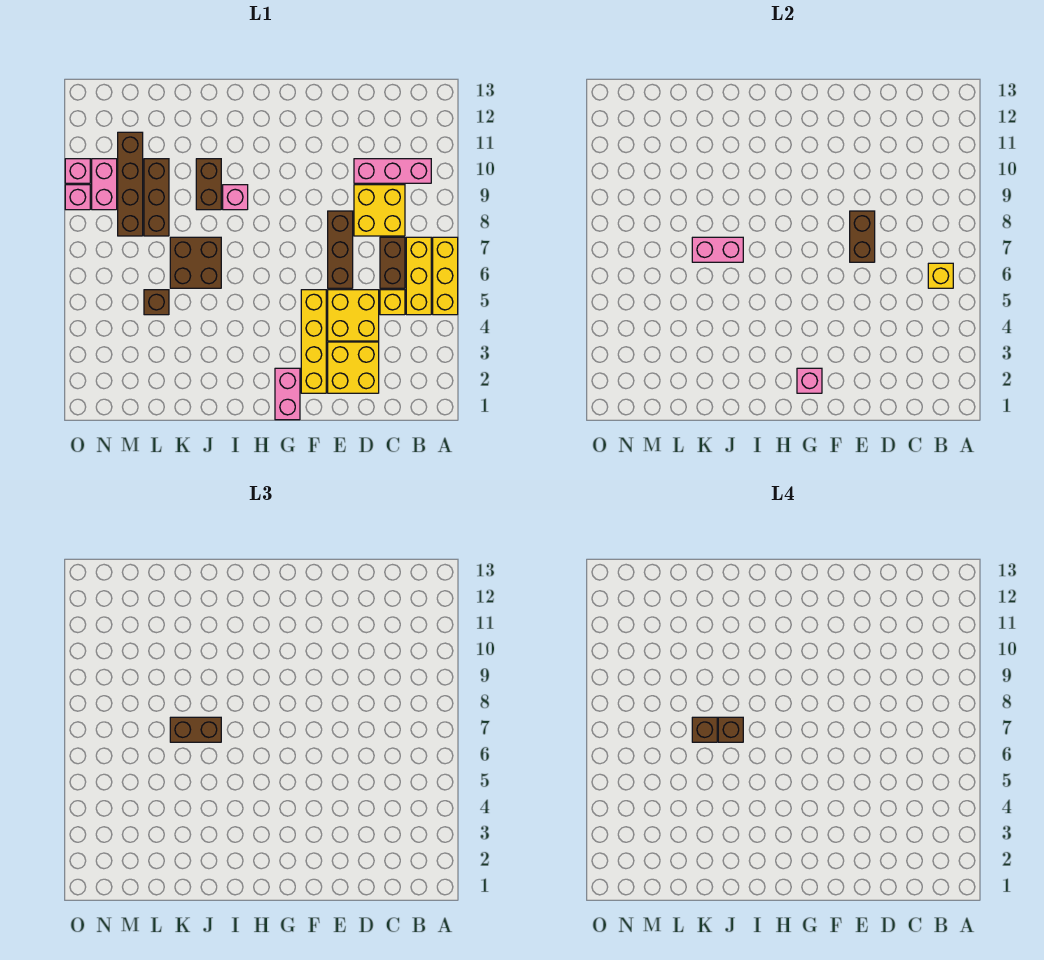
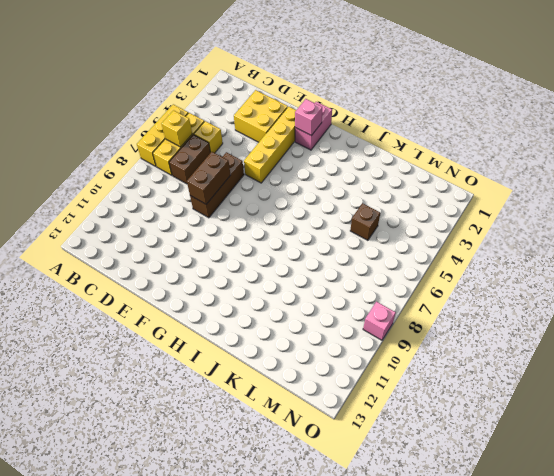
none -> pink brick B10:D10 level 1
none -> yellow brick C8:D9 level 1
none -> yellow brick D4:E5 level 1

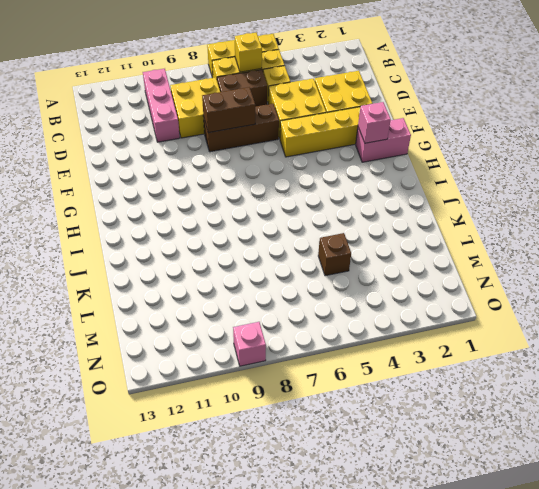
none -> pink brick I9 level 1
none -> brown brick J6:K7 level 1
none -> brown brick J9:J10 level 1

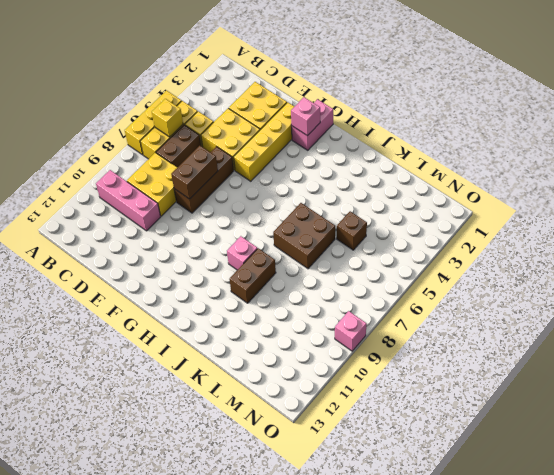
none -> brown brick L8:L10 level 1
none -> brown brick M8:M11 level 1
none -> pink brick N9:N10 level 1

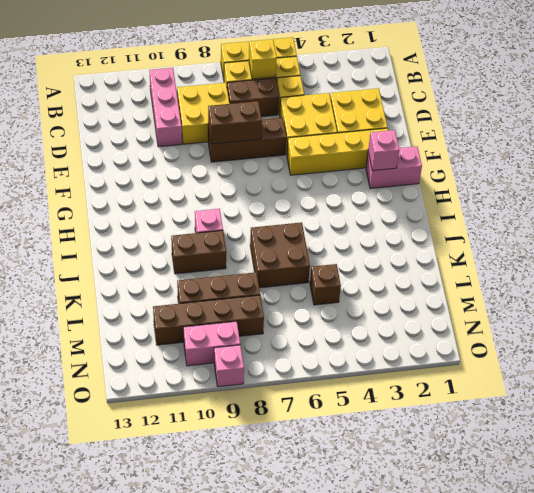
none -> pink brick O10 level 1
none -> pink brick J7:K7 level 2
none -> brown brick J7:K7 level 3

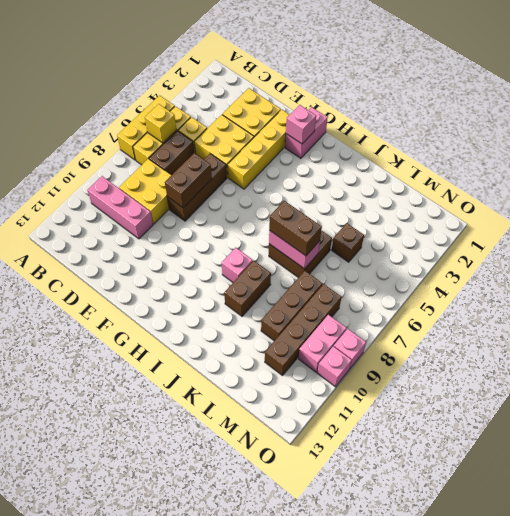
none -> brown brick J7 level 4
none -> brown brick K7 level 4

